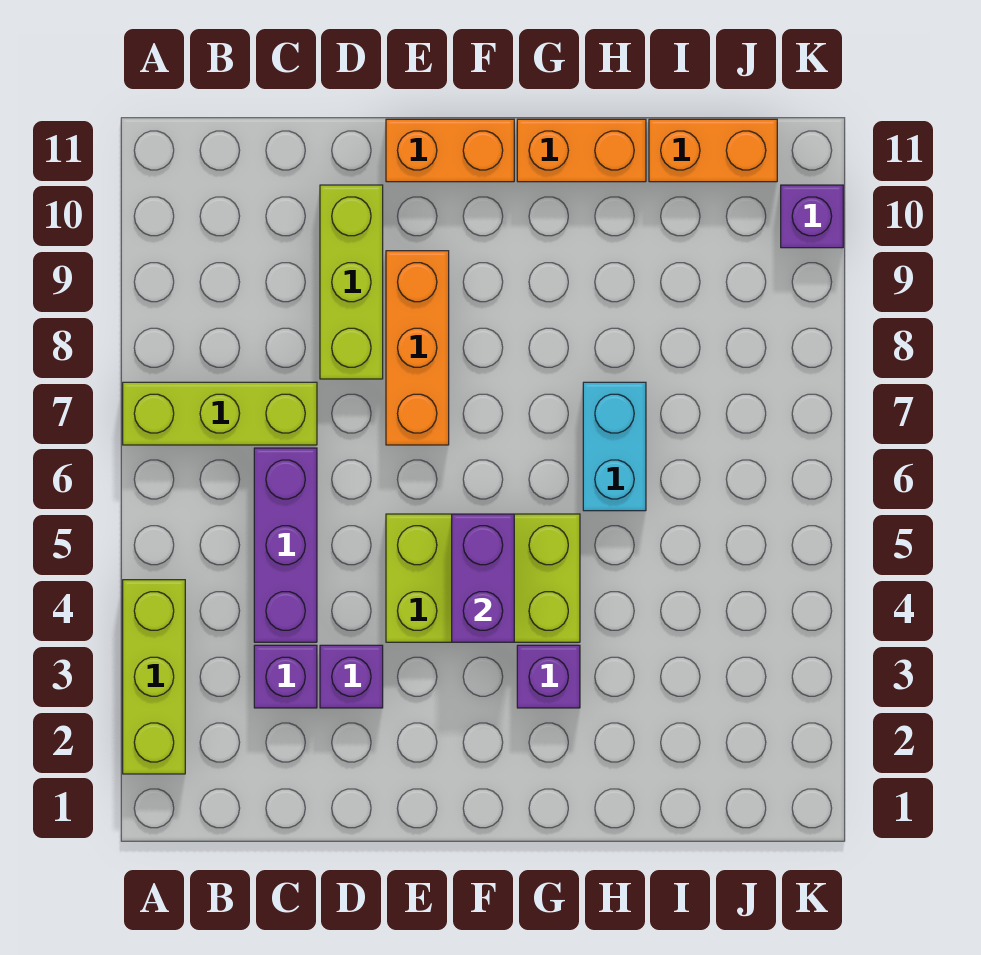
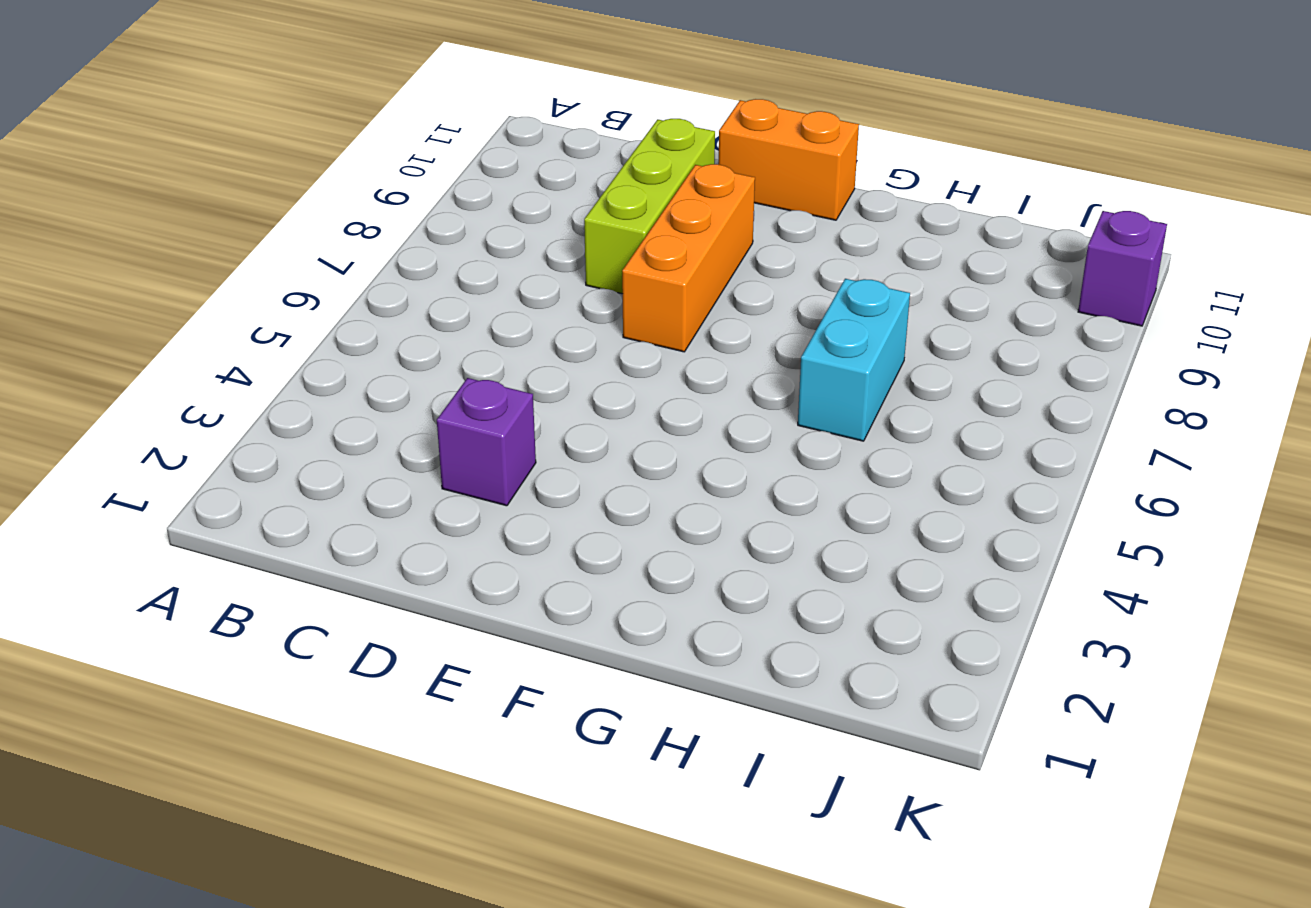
none -> lime brick A2:A4 level 1
none -> lime brick A7:C7 level 1
none -> purple brick C3 level 1

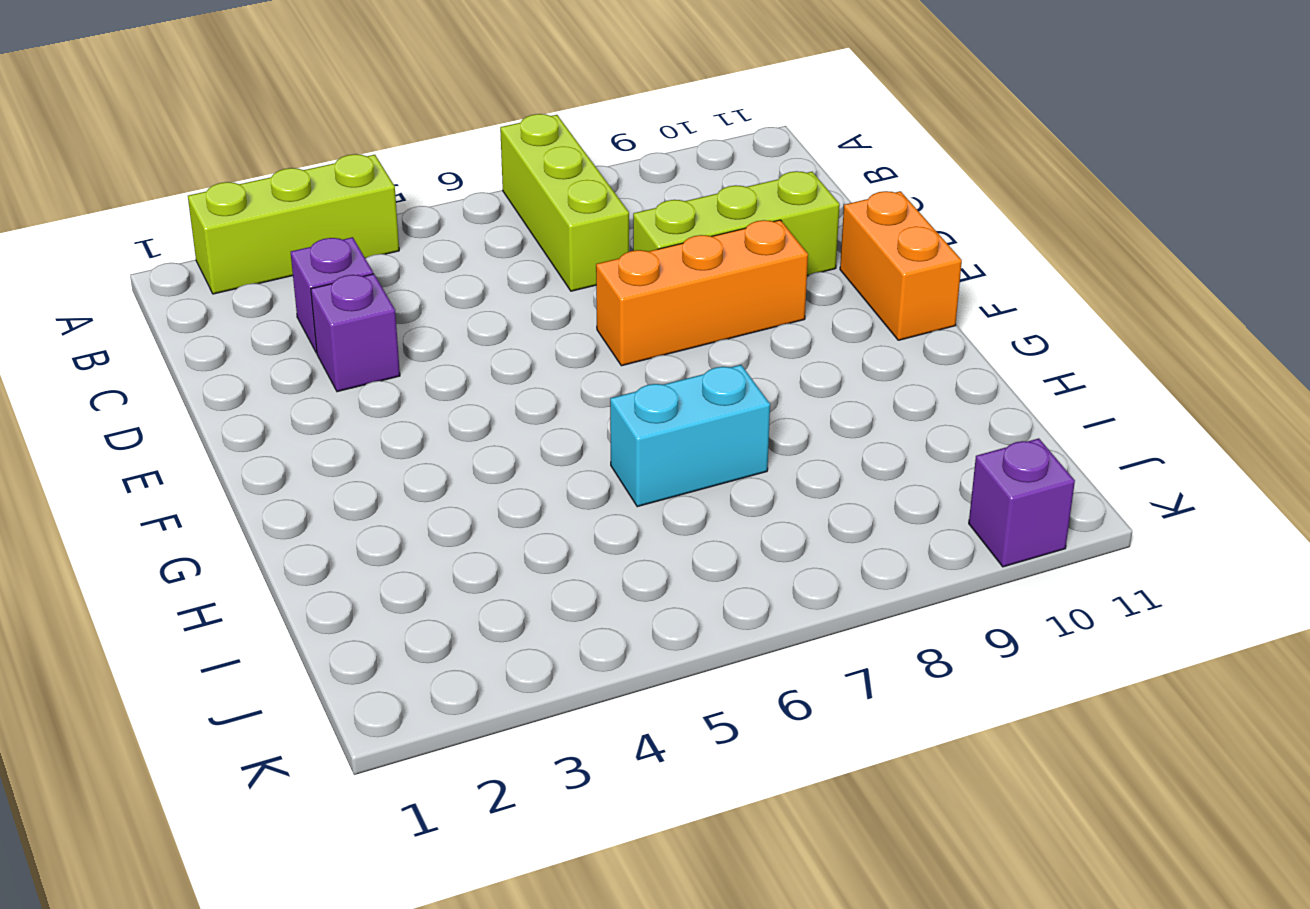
none -> purple brick C4:C6 level 1
none -> lime brick E4:G5 level 1
none -> purple brick G3 level 1

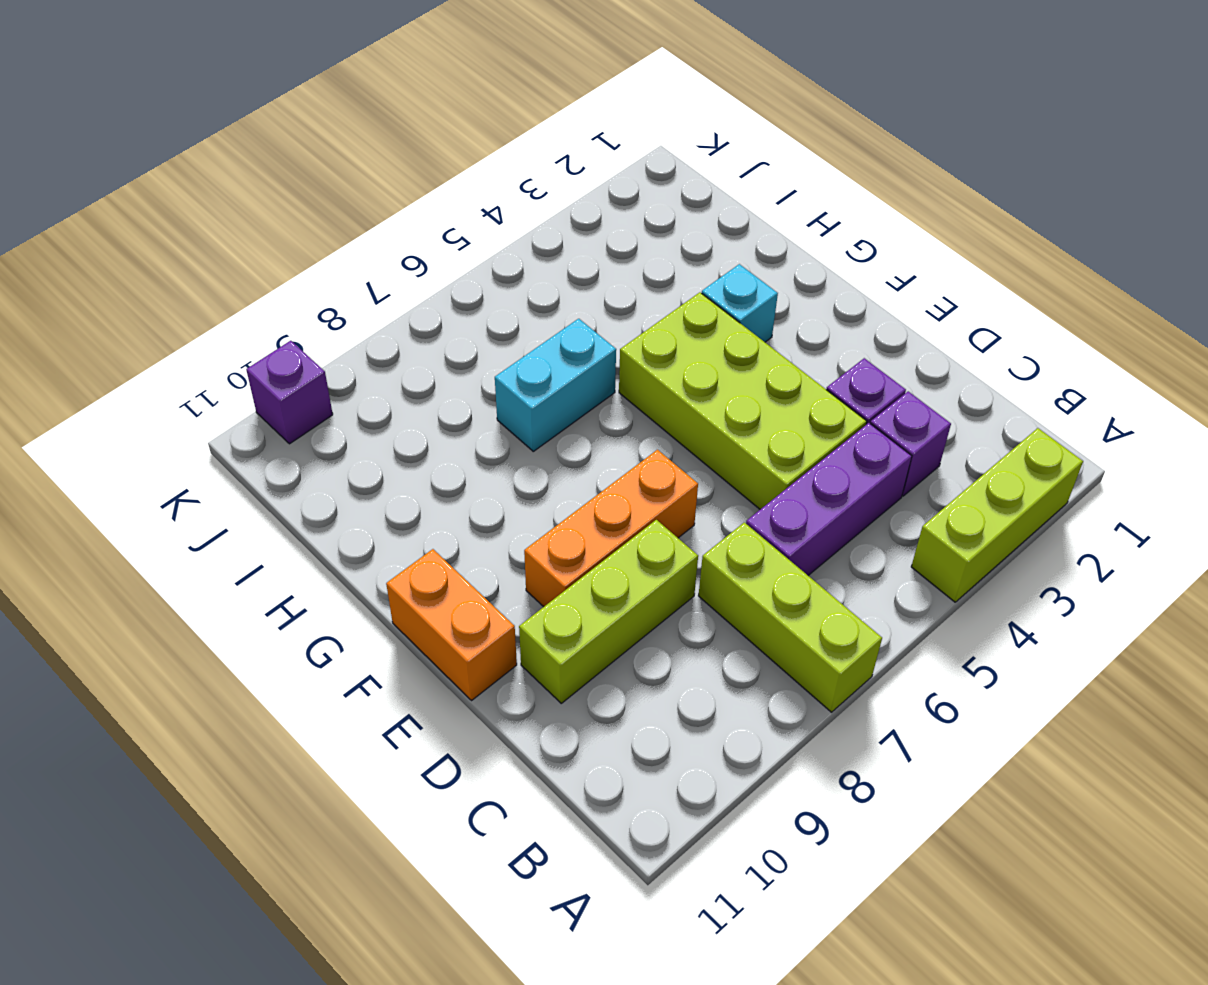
lime brick D4:G5 level 1 -> lime brick E4:G5 level 1
cyan brick G3 level 1 -> purple brick G3 level 1
none -> orange brick G11:H11 level 1
none -> orange brick I11:J11 level 1
none -> purple brick F4:F5 level 2

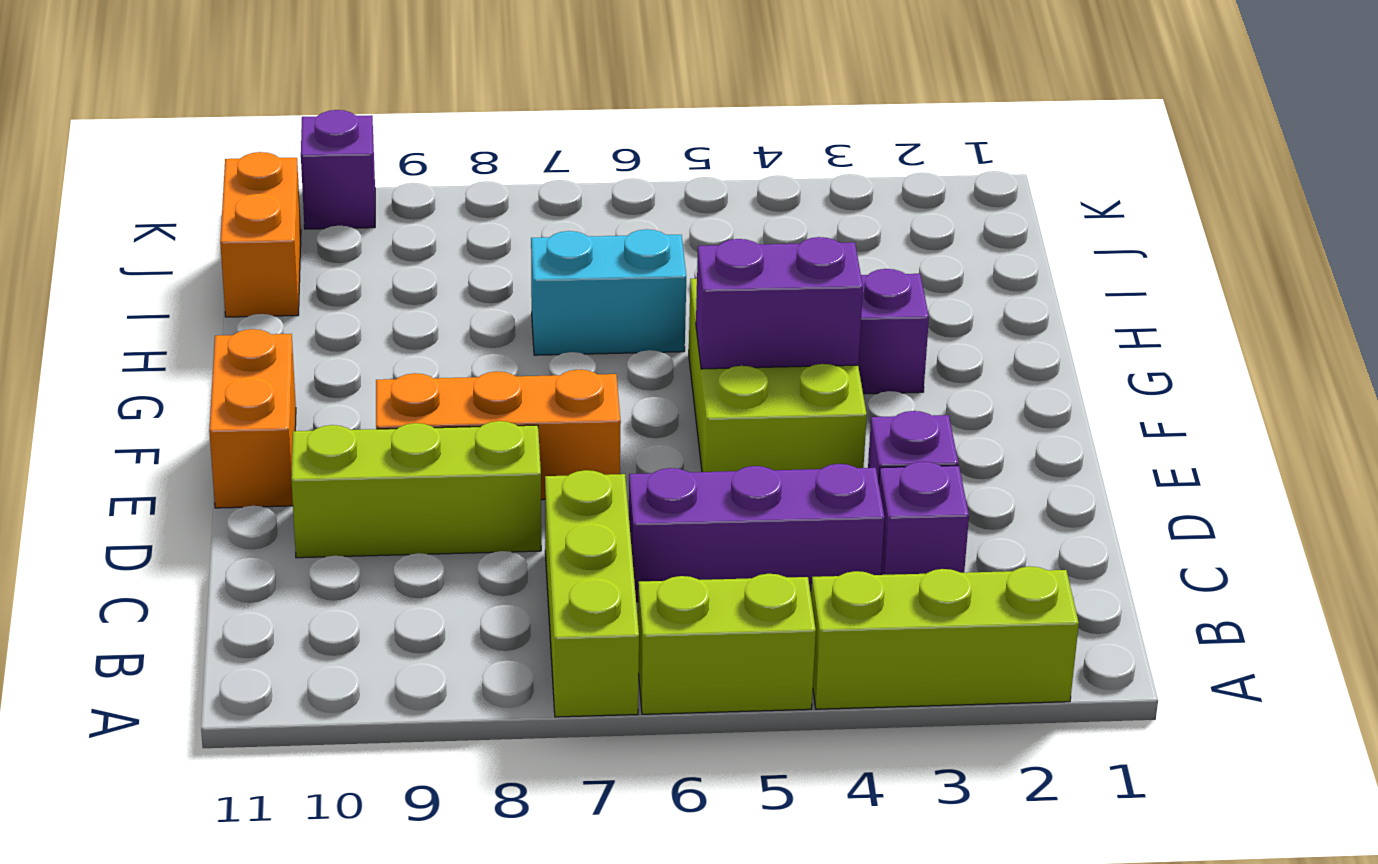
lime brick A5:A6 level 1 -> none
none -> orange brick G11:H11 level 1

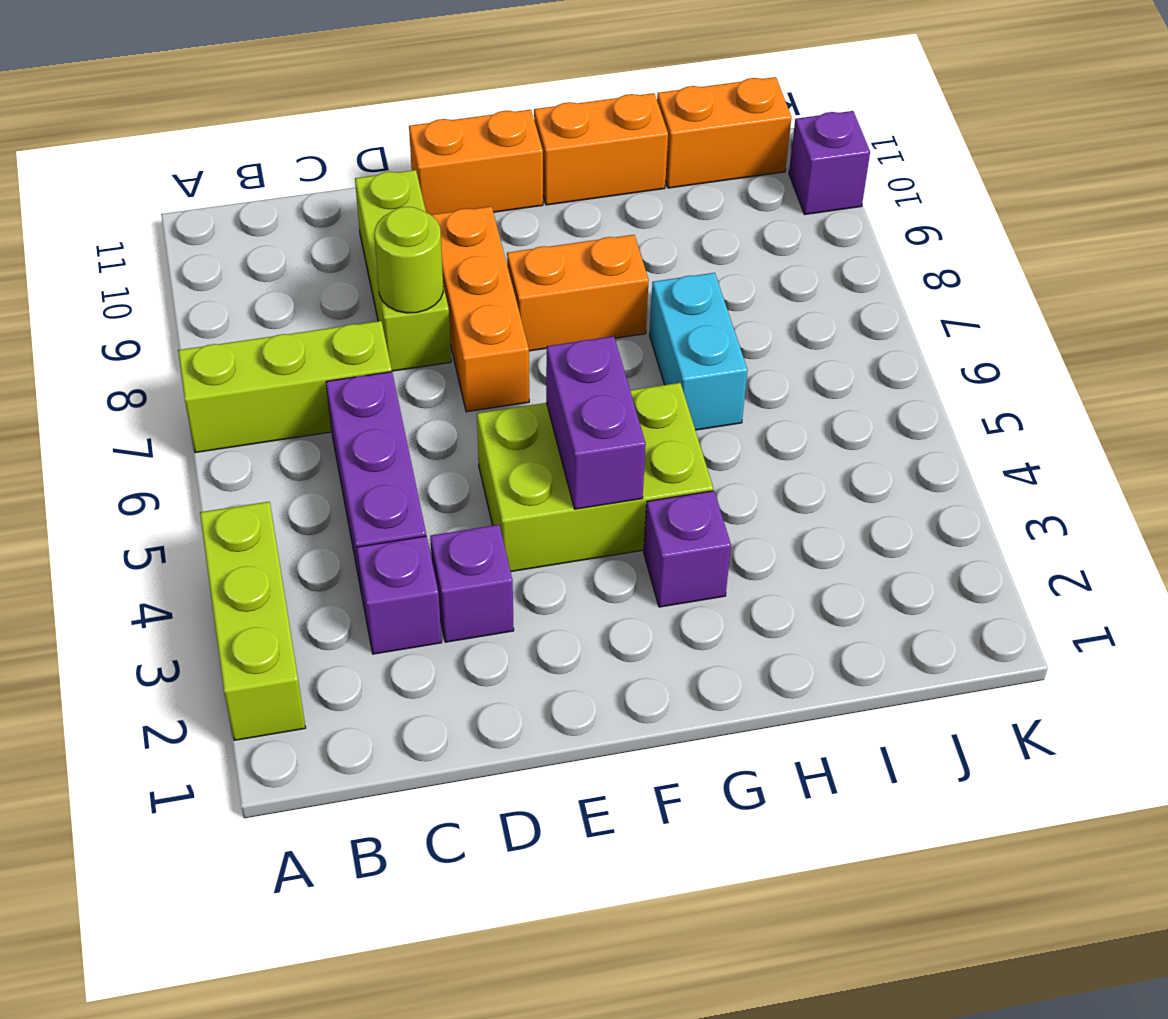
lime round brick D8 level 2 -> none
orange brick F8:G8 level 1 -> none

